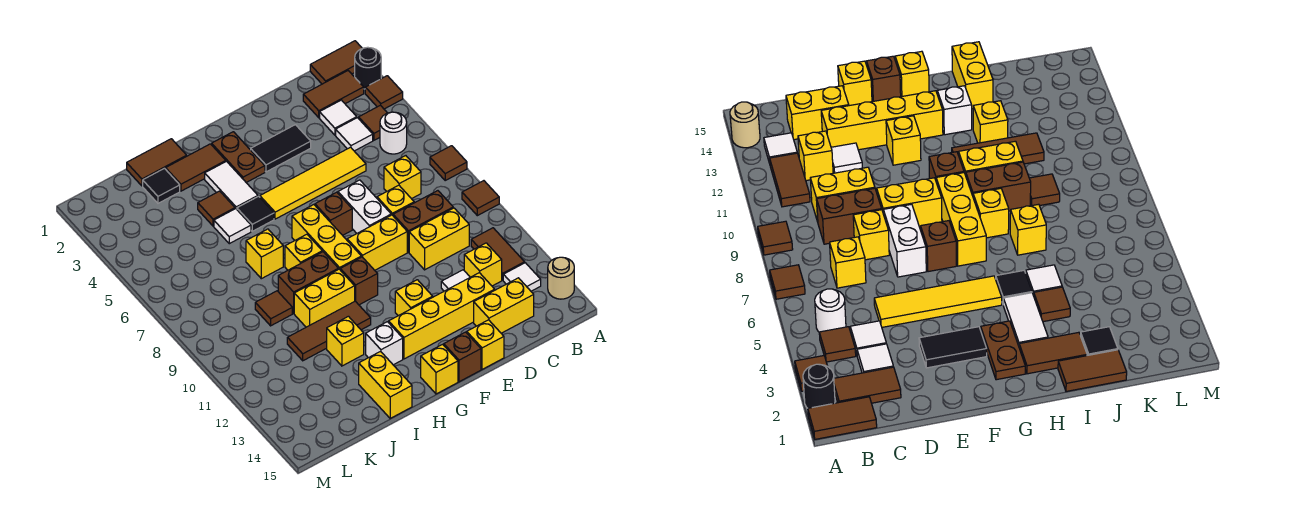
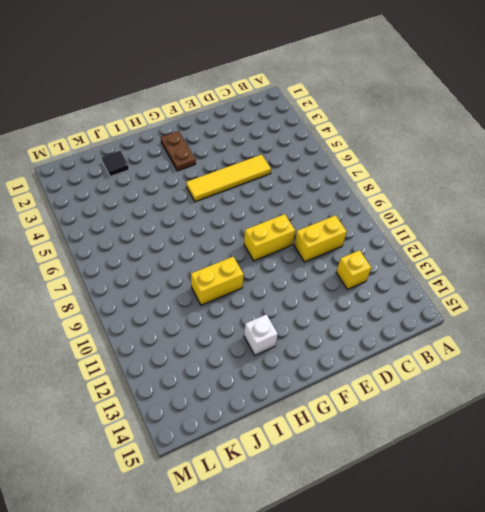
none -> brown tile A1:B1 level 1
none -> black round brick A2 level 1
none -> brown tile A3 level 1
none -> brown tile A7 level 1

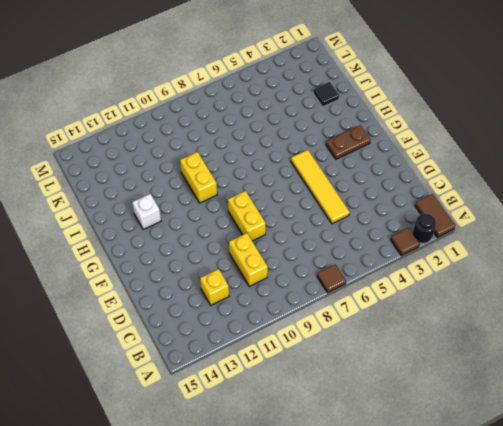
none -> brown tile A9 level 1
none -> tan round brick A14 level 1
none -> brown tile B2:C2 level 1
none -> brown tile B4 level 1

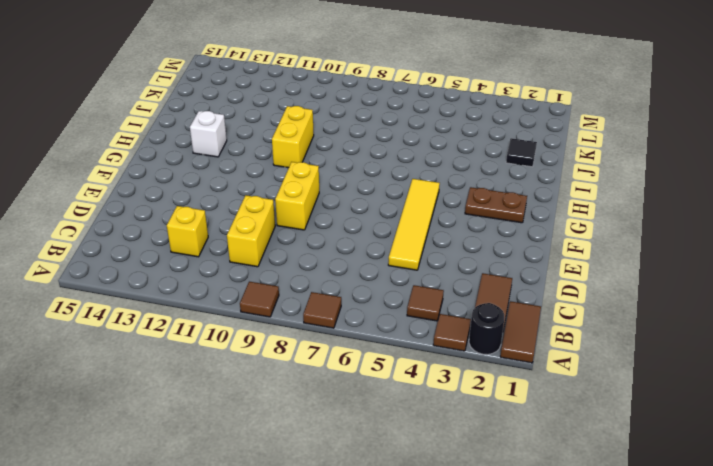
none -> tan round brick A14 level 1
none -> white round brick B5 level 1
none -> brown tile B11:B12 level 1
none -> white tile B13 level 1

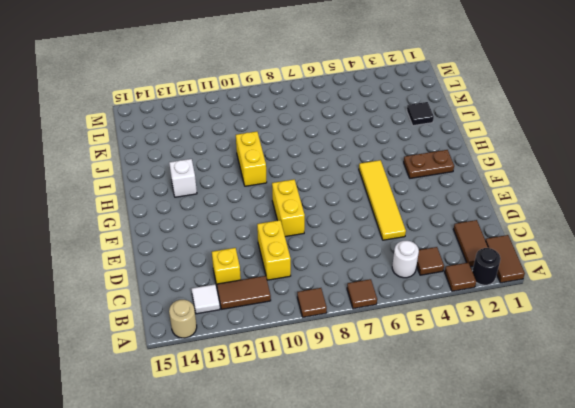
none -> white tile C3 level 1
none -> white tile C4 level 1
none -> yellow brick C7 level 1
none -> brown brick C9:D9 level 1

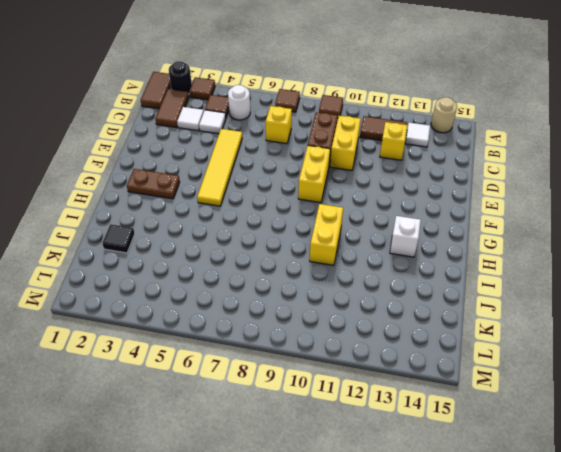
none -> yellow brick C14:D14 level 1
none -> yellow brick D8 level 1
none -> white tile D12 level 1
none -> yellow brick D13:G13 level 1

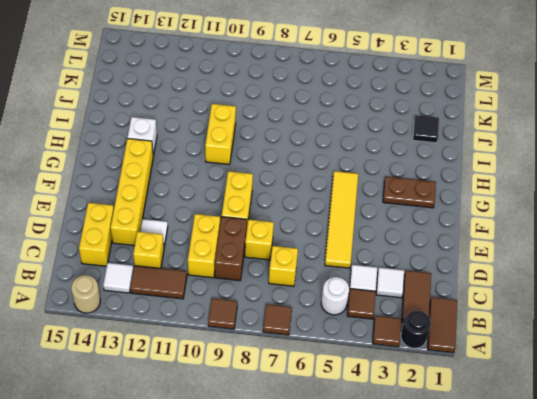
none -> black tile E3:F3 level 1
none -> white brick E7:E8 level 1
none -> yellow brick E15 level 1
none -> brown brick F7 level 1

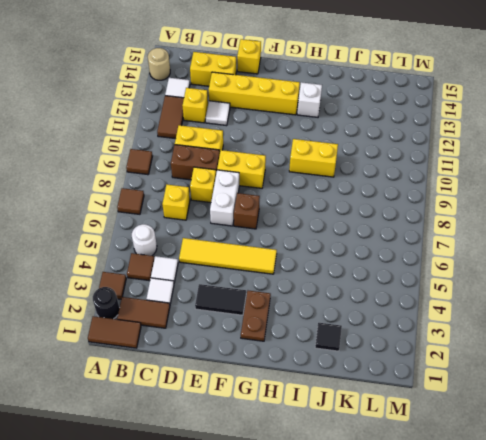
none -> yellow brick F12 level 1
none -> brown brick F15 level 1
none -> yellow brick G7:G9 level 1
none -> brown brick G10 level 1

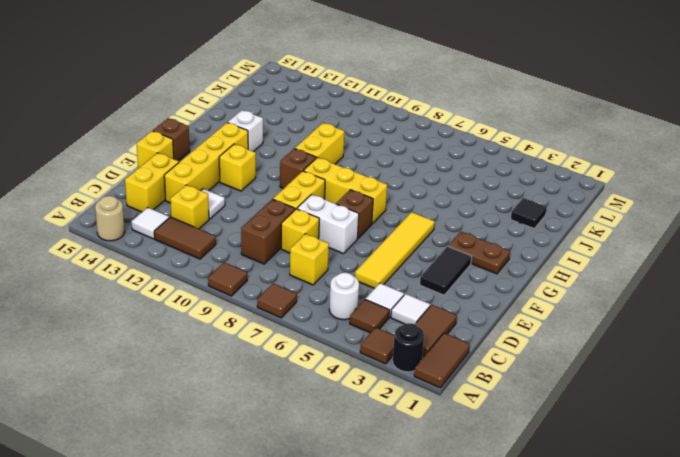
none -> yellow brick C10:D10 level 1
none -> yellow brick G15 level 1
none -> brown tile H2:I2 level 1
none -> white tile H3:H4 level 1

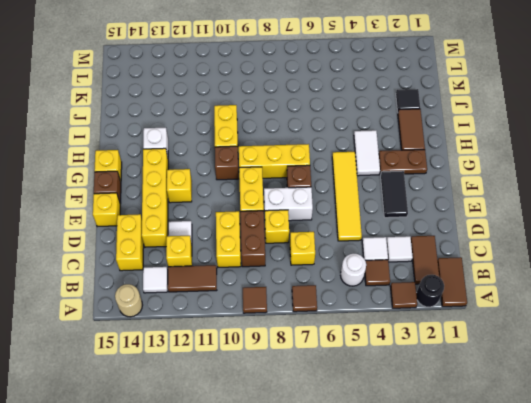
white tile G4:H4 level 1 -> white tile H3:H4 level 1
none -> black tile H5 level 1
none -> yellow brick H8 level 1
none -> brown brick H9:I9 level 1
none -> brown tile H11:J11 level 1

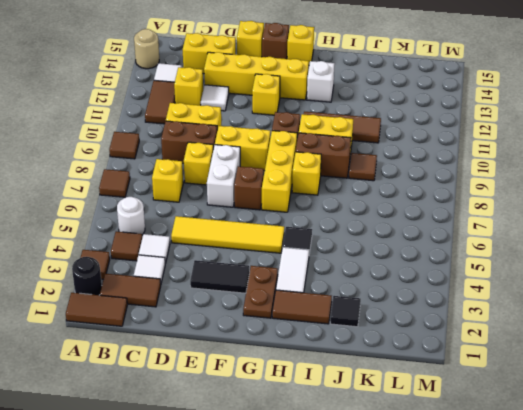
none -> brown tile I1:J1 level 1
none -> brown tile I4 level 1
none -> white tile I5 level 1
none -> yellow brick I7 level 1

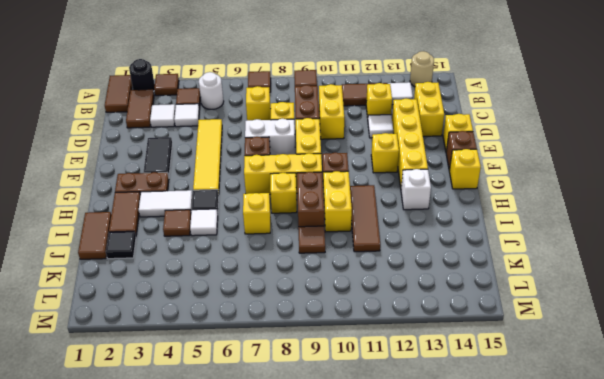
none -> yellow brick I12 level 1
none -> yellow brick I14:I15 level 1

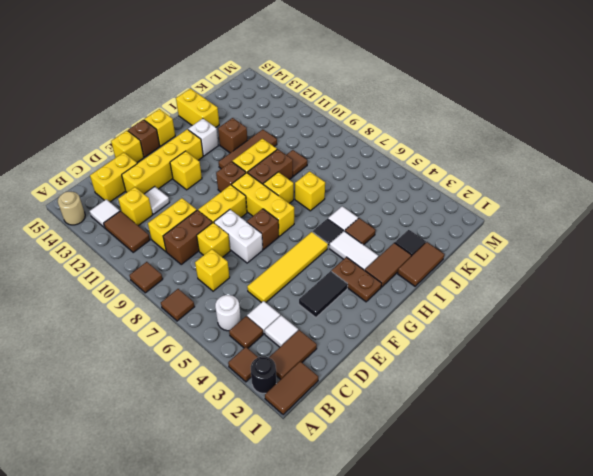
brown brick I12 level 1 -> yellow brick I12 level 1

